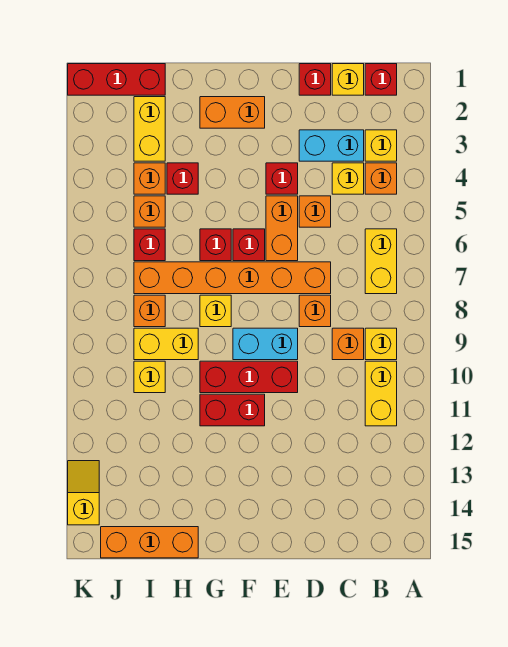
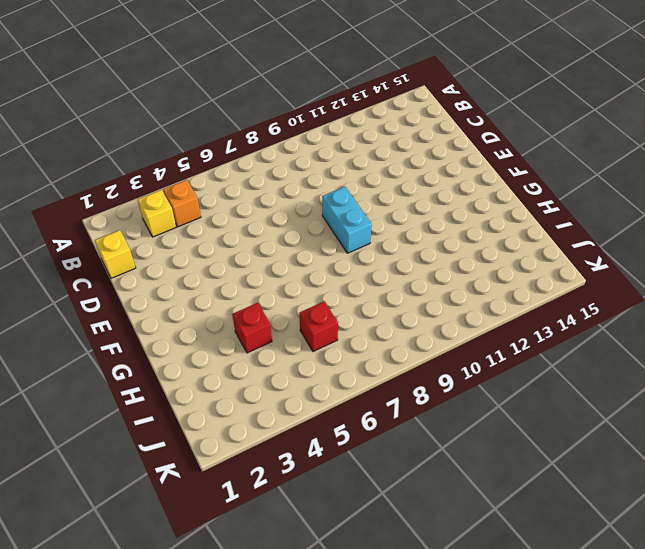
none -> red brick B1 level 1
none -> yellow brick B6:B7 level 1
none -> yellow brick B9 level 1
none -> yellow brick B10:B11 level 1

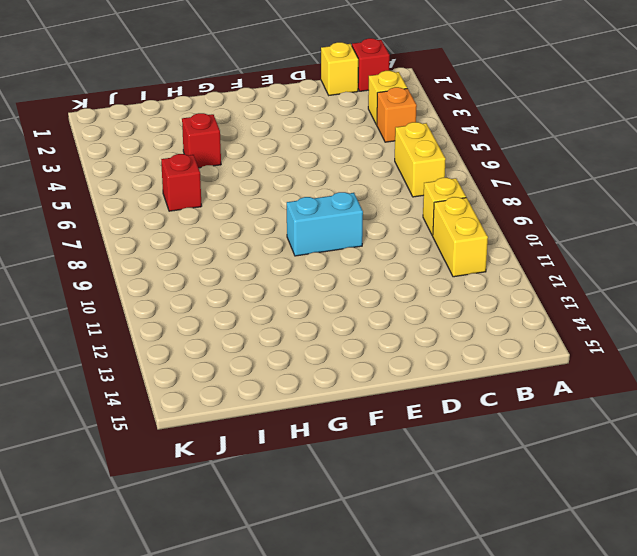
none -> cyan brick C3:D3 level 1
none -> yellow brick C4 level 1
none -> orange brick C9 level 1
none -> red brick D1 level 1

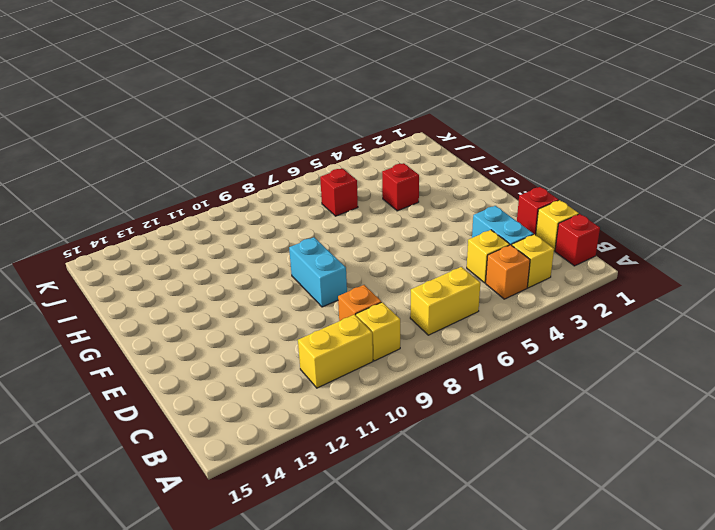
none -> orange brick D5 level 1
none -> orange brick D7:I7 level 1
none -> orange brick D8 level 1
none -> red brick E4 level 1

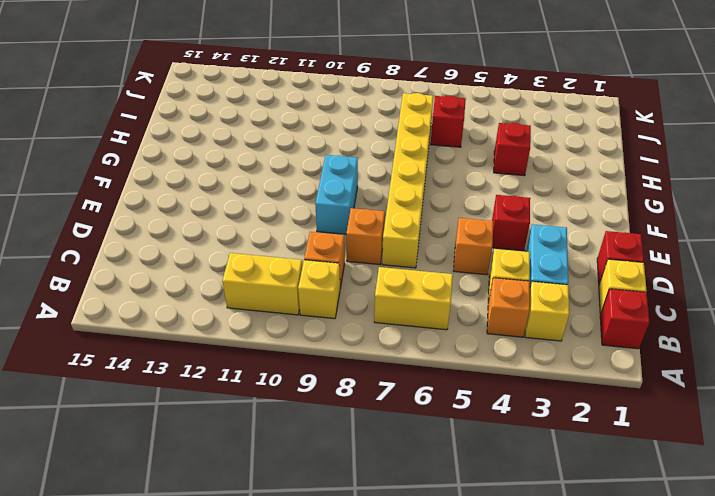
yellow brick D7:I7 level 1 -> orange brick D7:I7 level 1
none -> orange brick E5:E6 level 1
none -> red brick E10:G10 level 1
none -> orange brick F2:G2 level 1
none -> red brick F6 level 1

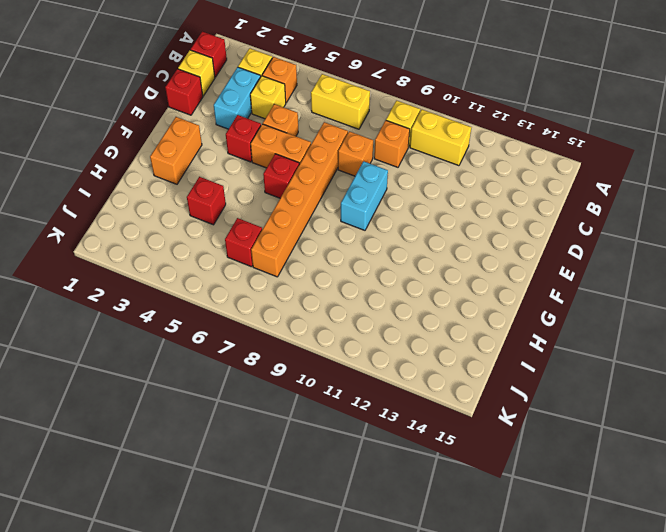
none -> red brick E10:G10 level 1
none -> red brick F11:G11 level 1
none -> red brick G6 level 1
none -> yellow brick G8 level 1

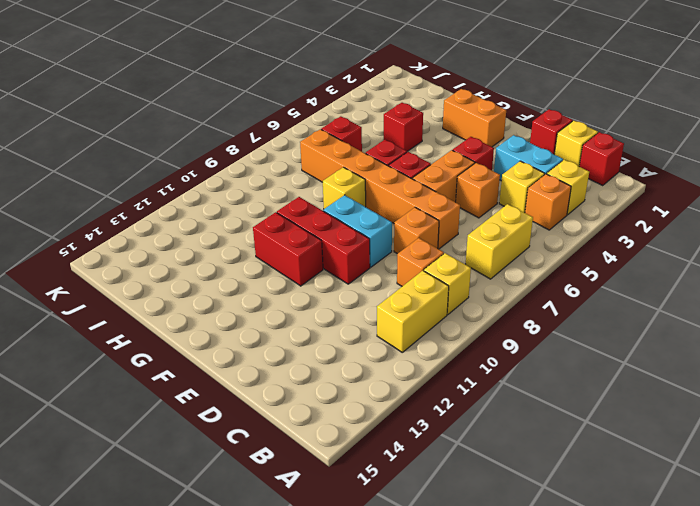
none -> yellow brick H9:I9 level 1
none -> orange brick H15:J15 level 1
none -> red brick I1:K1 level 1
none -> yellow brick I2:I3 level 1

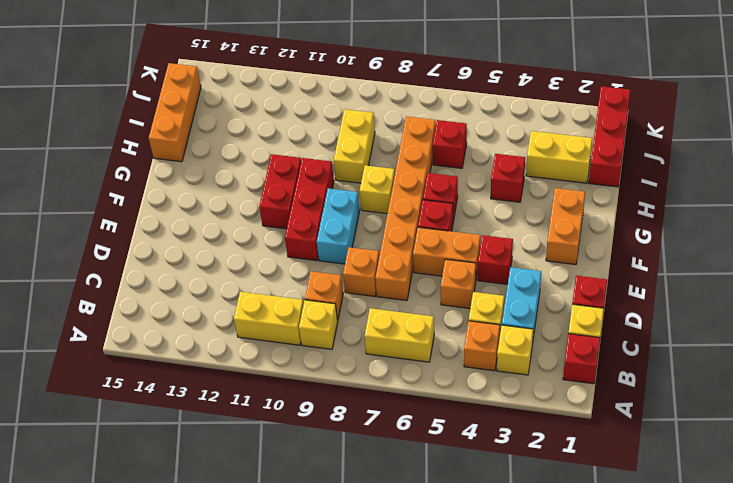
none -> orange brick I4 level 1
none -> orange brick I5 level 1
none -> orange brick I8 level 1
none -> yellow brick I10 level 1

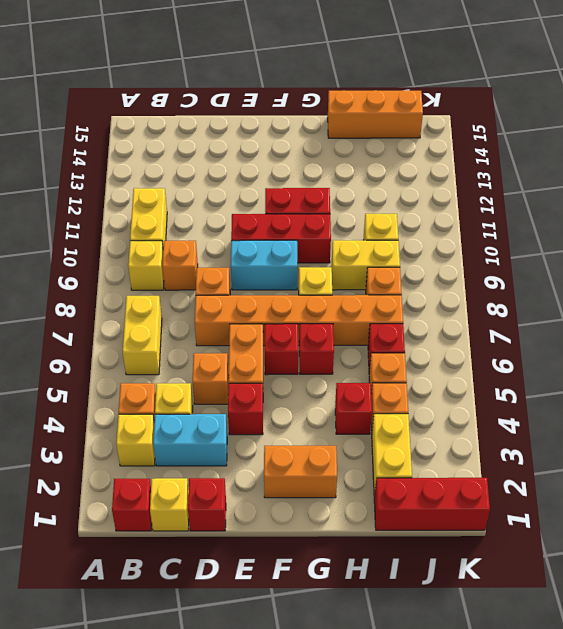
none -> yellow slope K13:K14 level 1 top 14

